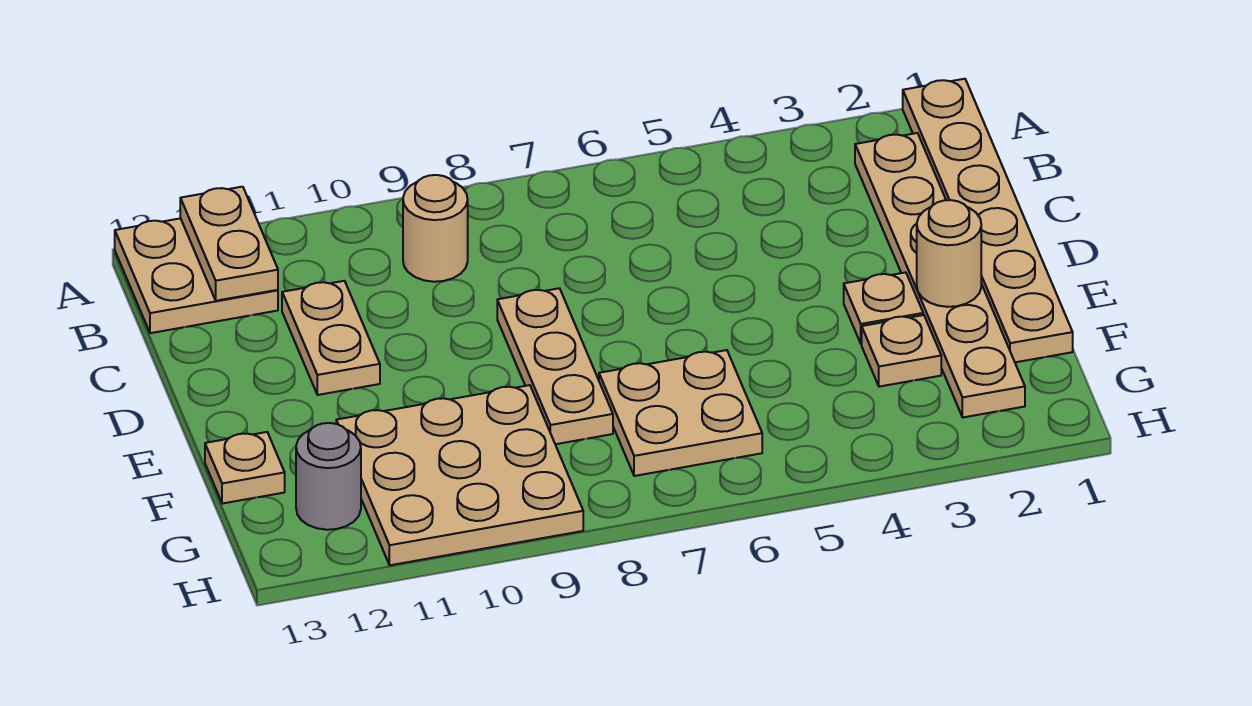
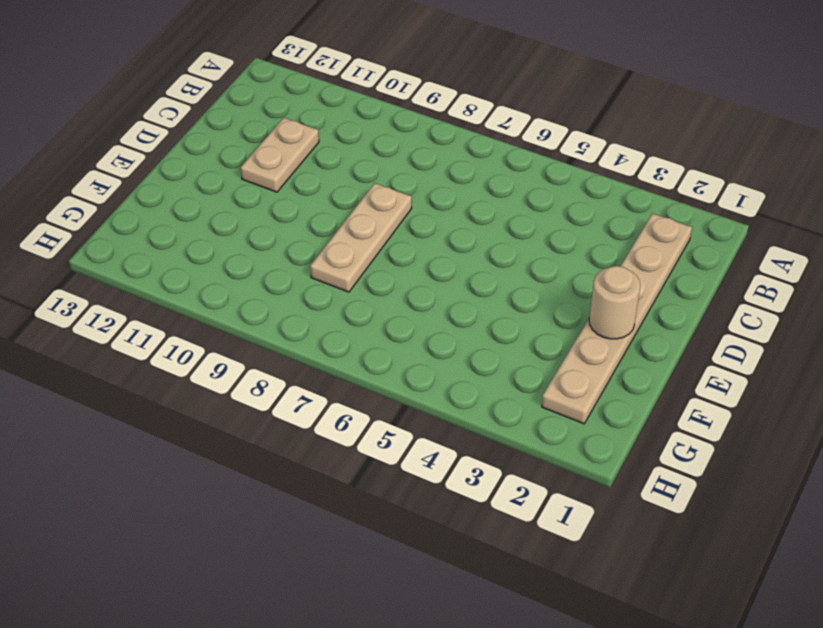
none -> tan plate A1:F1 level 1
none -> tan plate A12:B13 level 1
none -> tan round brick B9 level 1

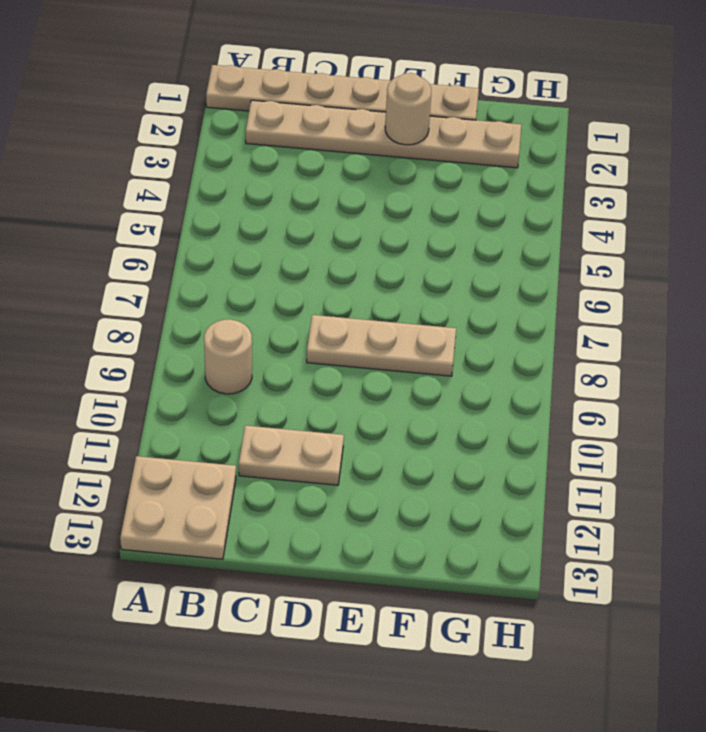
none -> tan plate E3 level 1
none -> tan plate F3 level 1
none -> tan plate F6:G7 level 1

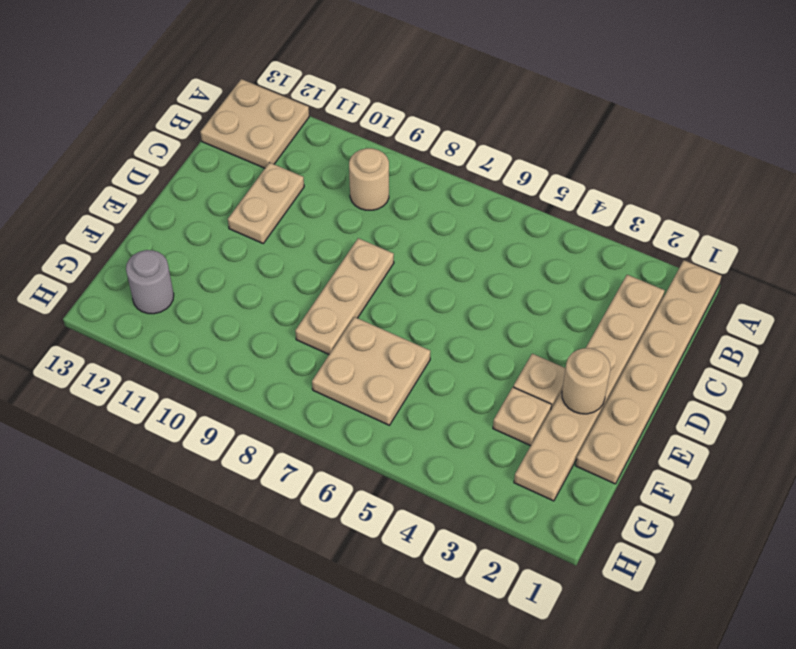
none -> tan plate F9:H11 level 1
none -> tan plate F13 level 1
none -> tan plate A12:B12 level 2

